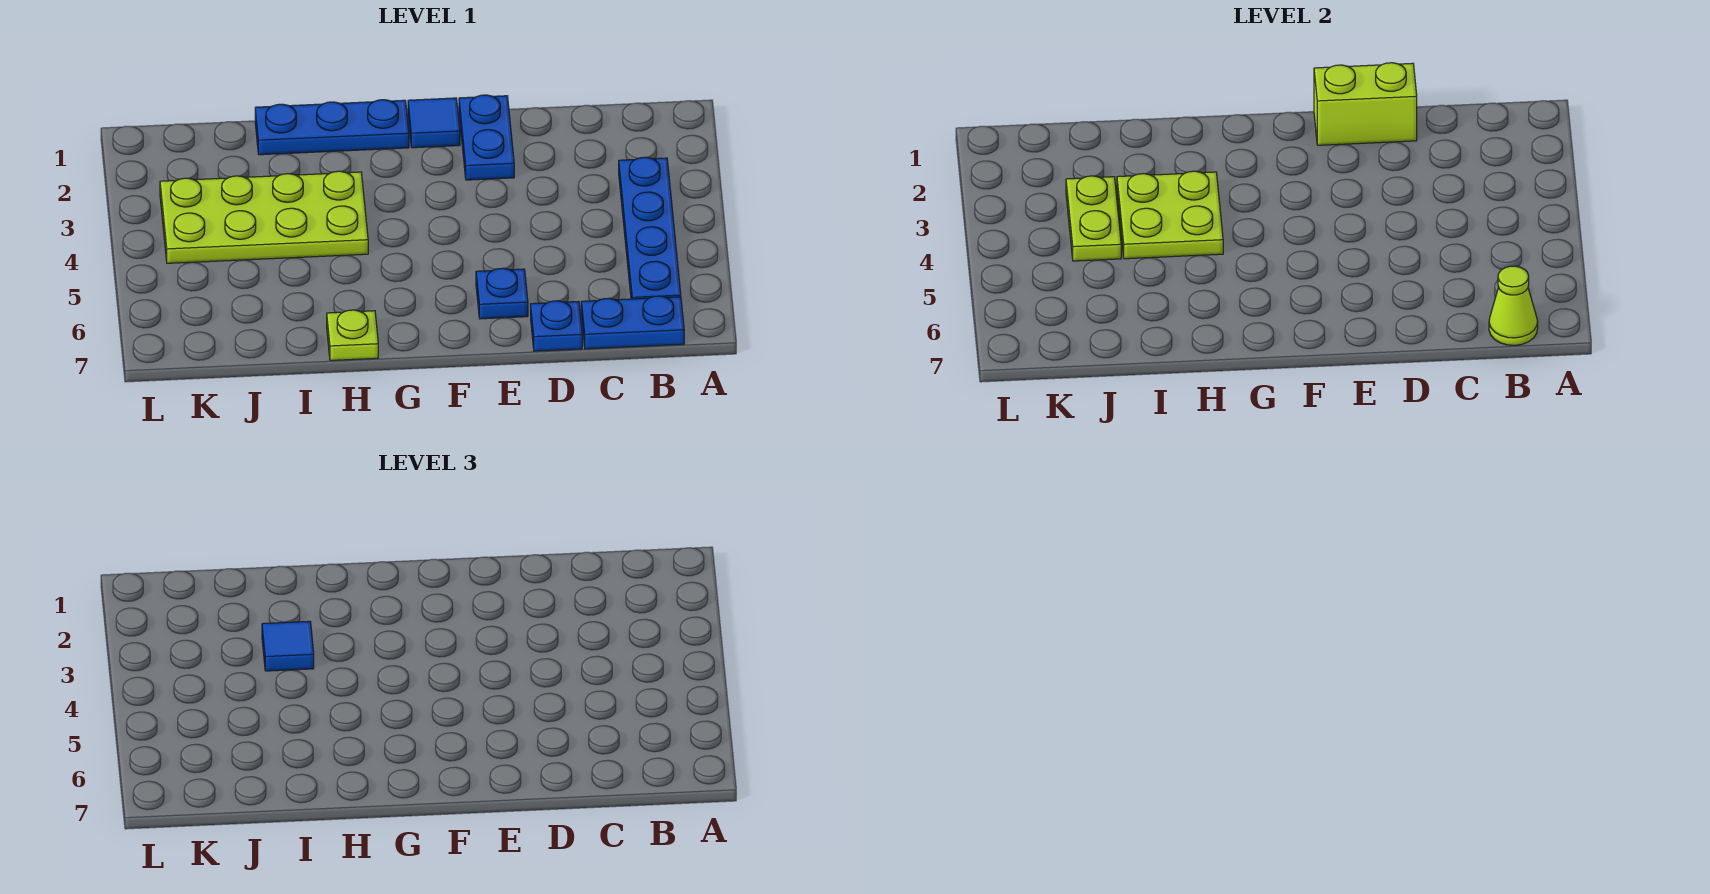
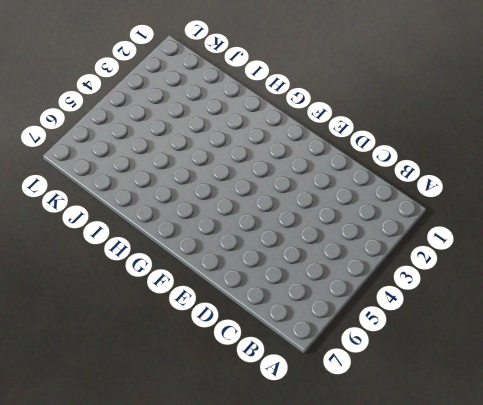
none -> blue plate B3:B6 level 1
none -> blue plate B7:C7 level 1
none -> blue plate D7 level 1

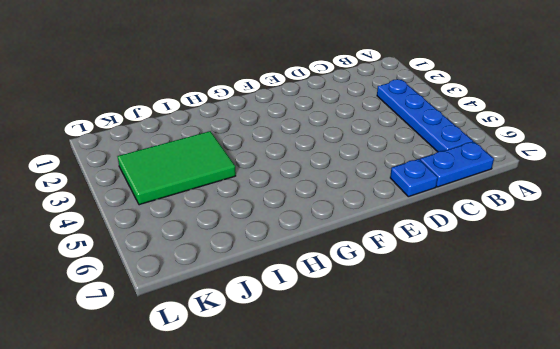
green tile I3:K4 level 1 -> lime plate H3:K4 level 1
none -> blue plate E1:E2 level 1
none -> blue plate E6 level 1
none -> blue tile F1 level 1

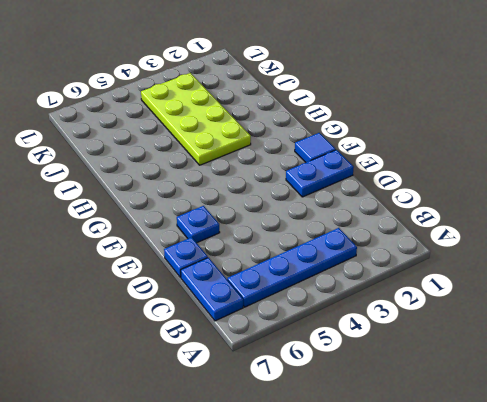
none -> blue plate G1:I1 level 1
none -> lime plate H7 level 1
none -> lime cone B7 level 2

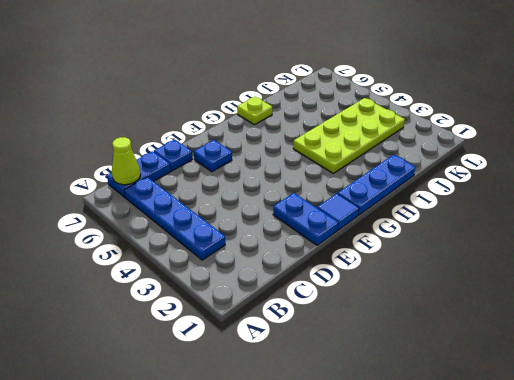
none -> lime brick D1:E1 level 2
none -> lime plate H3:I4 level 2
none -> lime plate J3:J4 level 2

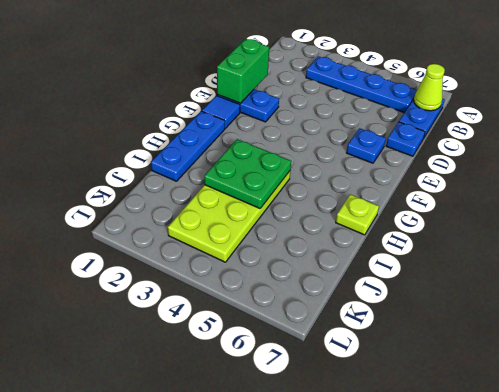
green brick D1:E1 level 2 -> lime brick D1:E1 level 2
green plate H3:I4 level 2 -> lime plate H3:I4 level 2
none -> lime plate J3:J4 level 2
none -> blue tile I3 level 3

